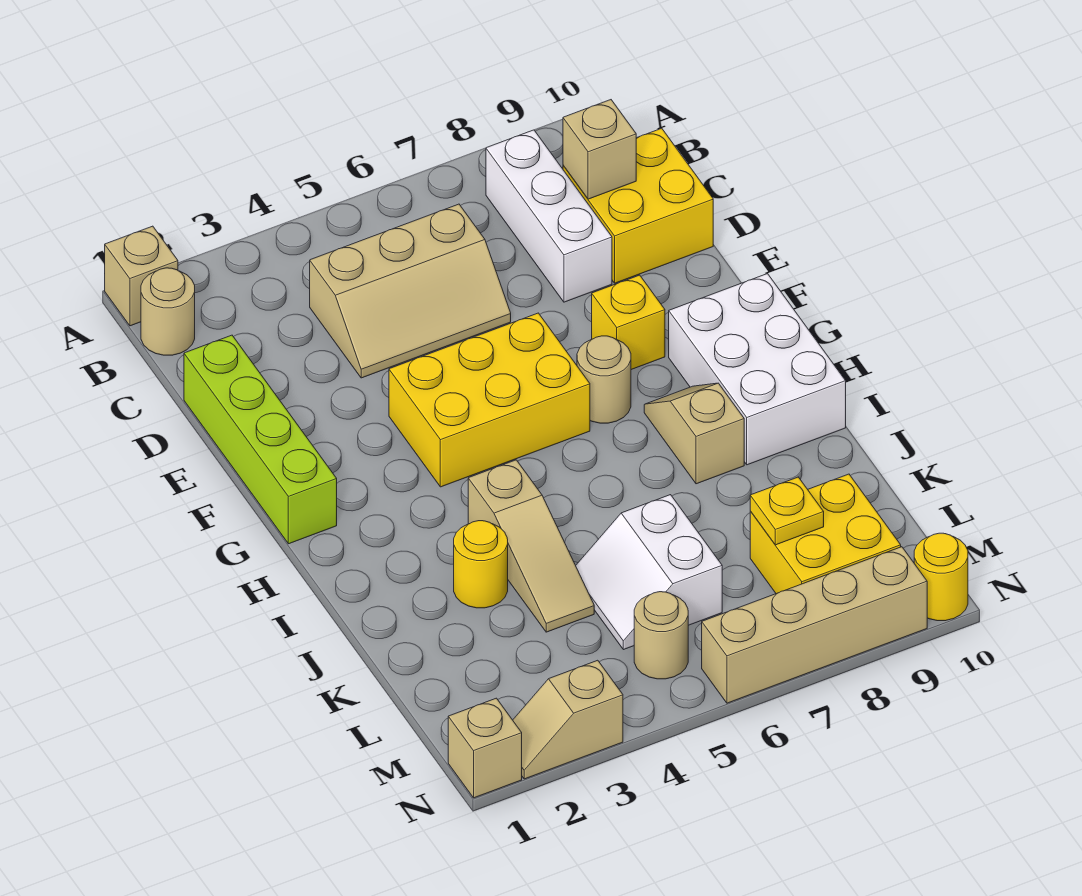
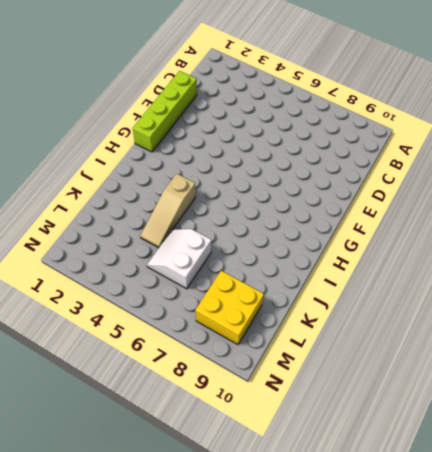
none -> tan brick A1 level 1
none -> tan round brick B1 level 1
none -> white brick B8:D8 level 1

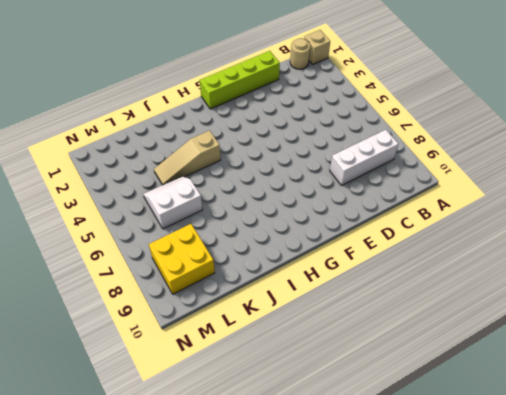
none -> tan slope C4:D6 level 1 top C
none -> yellow brick C9:D10 level 1
none -> yellow brick F4:G6 level 1

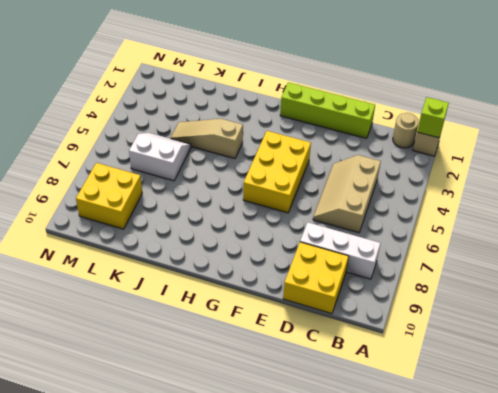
lime brick A1 level 2 -> none
none -> yellow brick F8 level 1
none -> tan round brick G7 level 1
none -> white brick G9:I10 level 1

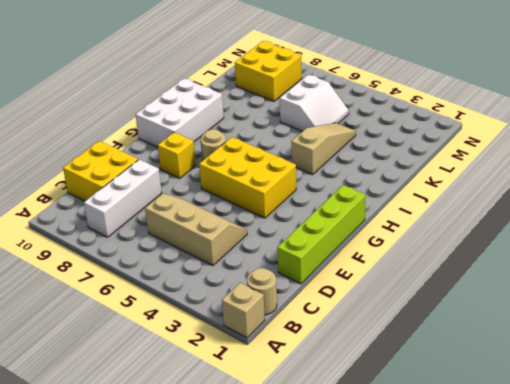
none -> tan slope H8:I8 level 1 top I
none -> yellow round brick J3 level 1
none -> tan round brick M5 level 1

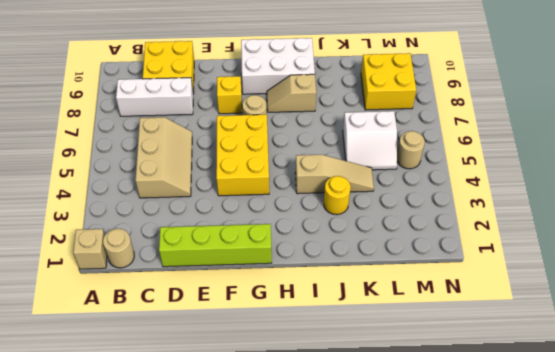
none -> tan brick N1 level 1
none -> tan slope N2:N3 level 1 top 3
none -> tan brick N6:N9 level 1

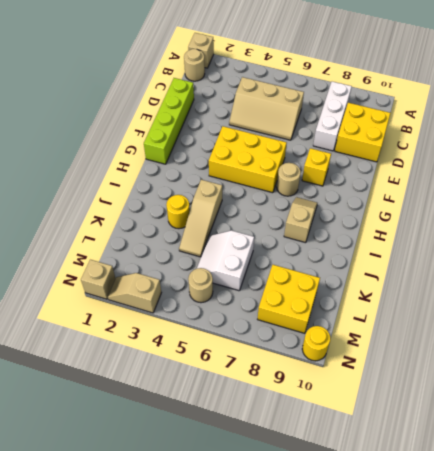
none -> white brick G9:I10 level 1
none -> tan brick N6:N9 level 1
none -> tan brick C9 level 2

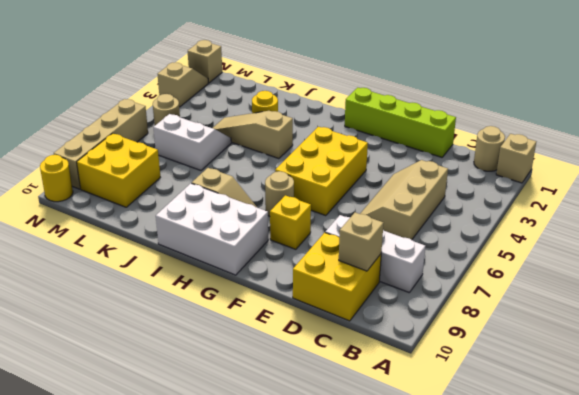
none -> yellow plate L8 level 2

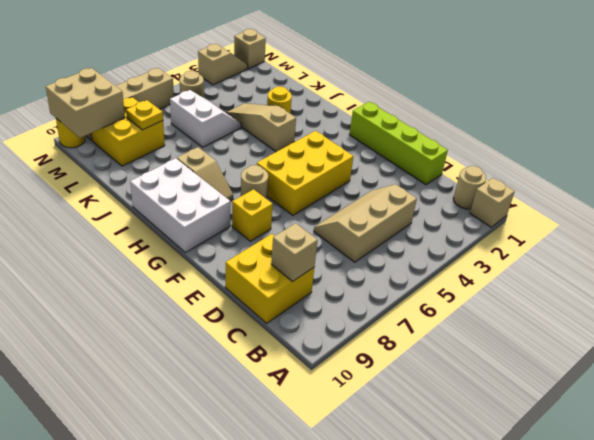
tan brick M9:N10 level 2 -> none
none -> white brick B8:D8 level 1

